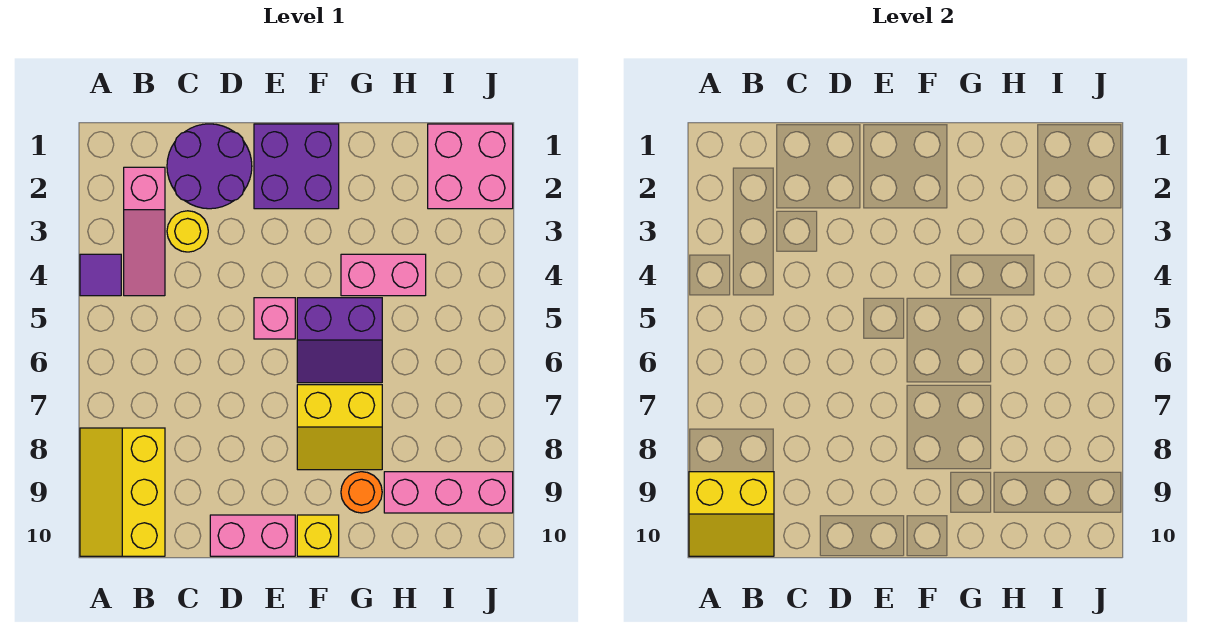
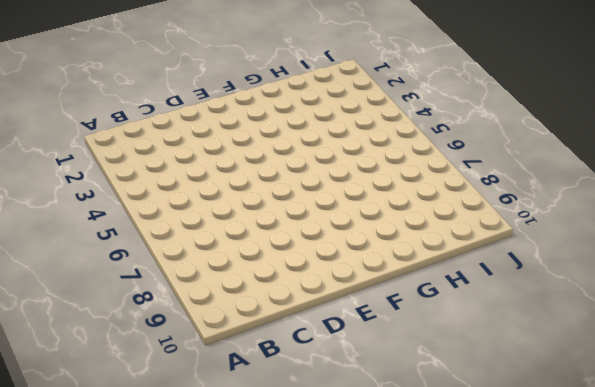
none -> purple tile A4 level 1
none -> yellow slope A8:B10 level 1 top B
none -> pink slope B2:B4 level 1 top 2

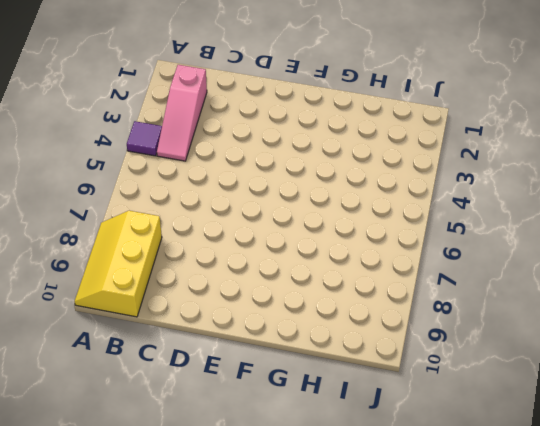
none -> purple round brick C1:D2 level 1
none -> yellow round brick C3 level 1
none -> pink brick D10:E10 level 1

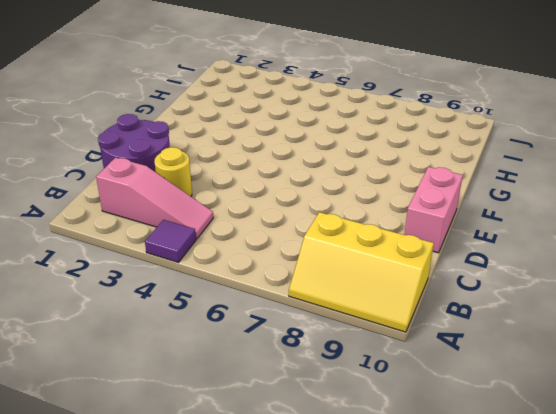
none -> purple brick E1:F2 level 1
none -> pink brick E5 level 1
none -> purple slope F5:G6 level 1 top 5

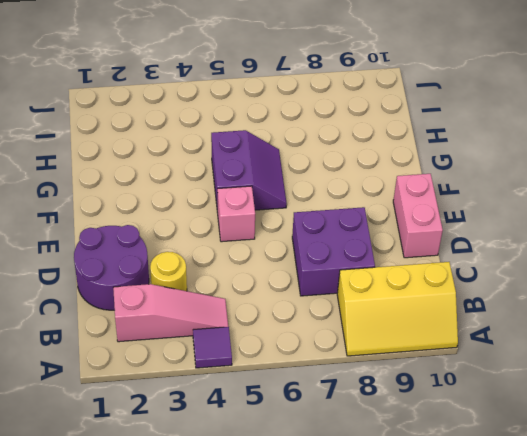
purple brick C7:D8 level 1 -> purple brick E1:F2 level 1
none -> yellow slope F7:G8 level 1 top 7
none -> yellow brick F10 level 1
none -> pink brick G4:H4 level 1

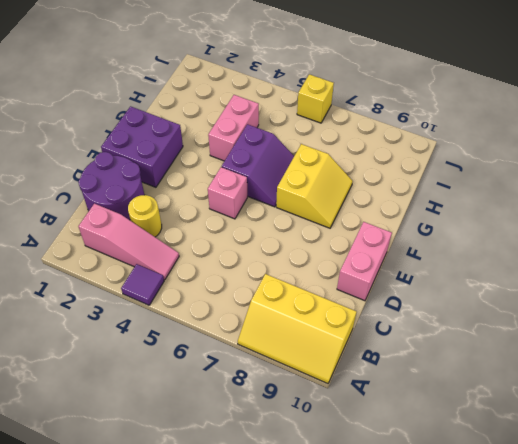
yellow brick J6 level 1 -> yellow brick F10 level 1
none -> orange round brick G9 level 1
none -> pink brick H9:J9 level 1
none -> pink brick I1:J2 level 1

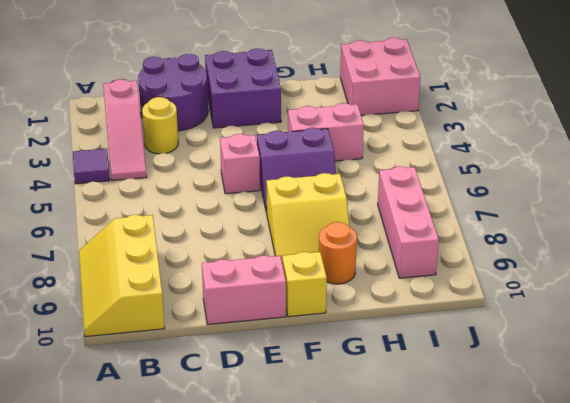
pink brick I7:I9 level 1 -> pink brick H9:J9 level 1
none -> yellow slope A9:B10 level 2 top 9

